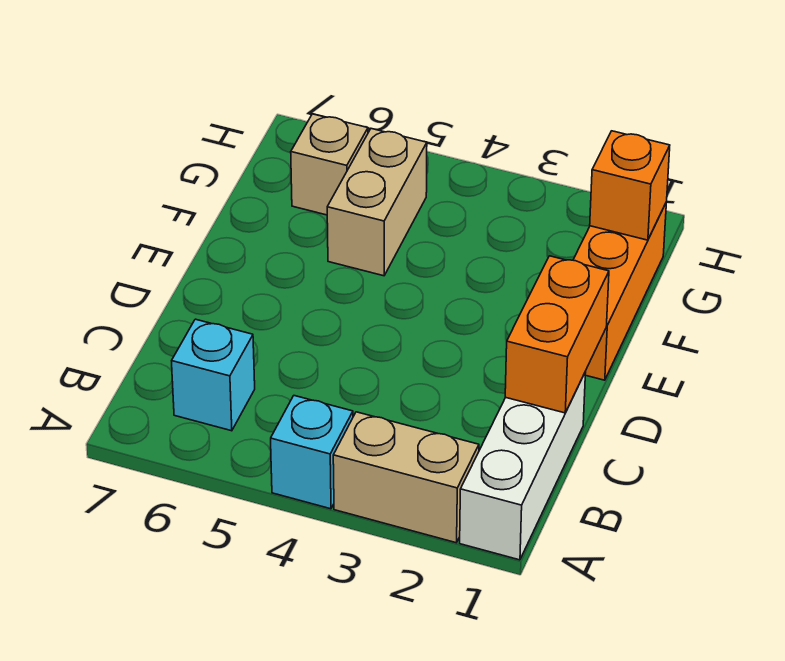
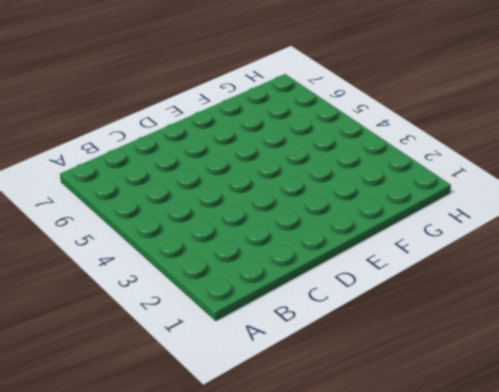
none -> white brick A1:C1 level 1
none -> tan brick A2:A3 level 1

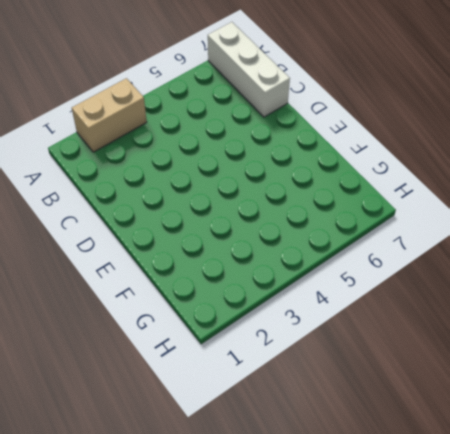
white brick A7:C7 level 1 -> white brick A1:C1 level 1
none -> cyan brick A4 level 1
none -> cyan brick B6 level 1

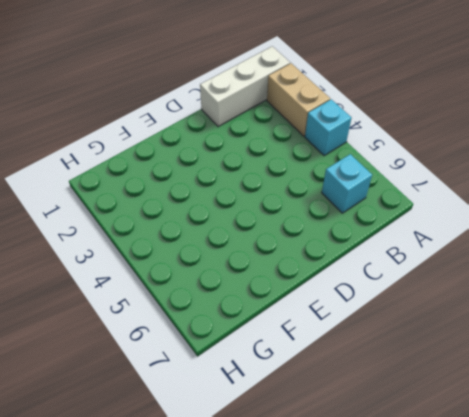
none -> orange brick E1:G1 level 1
none -> tan brick F5:G5 level 1

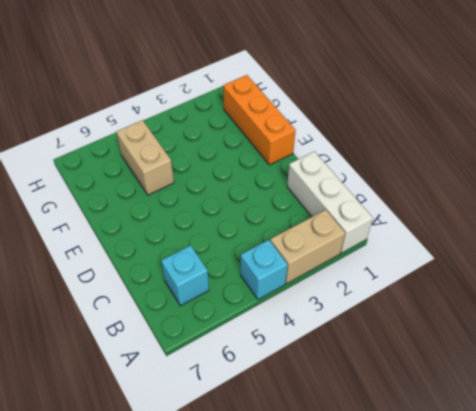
none -> tan brick G6 level 1
none -> orange brick C1:D1 level 2

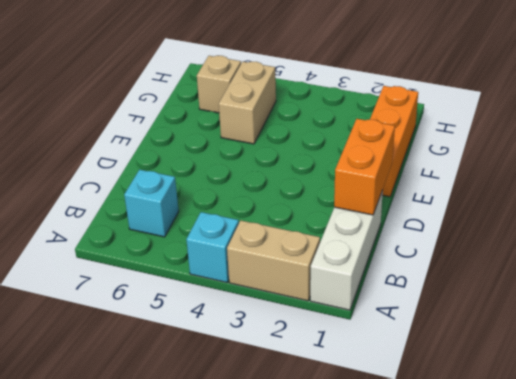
none -> orange brick G1 level 2

